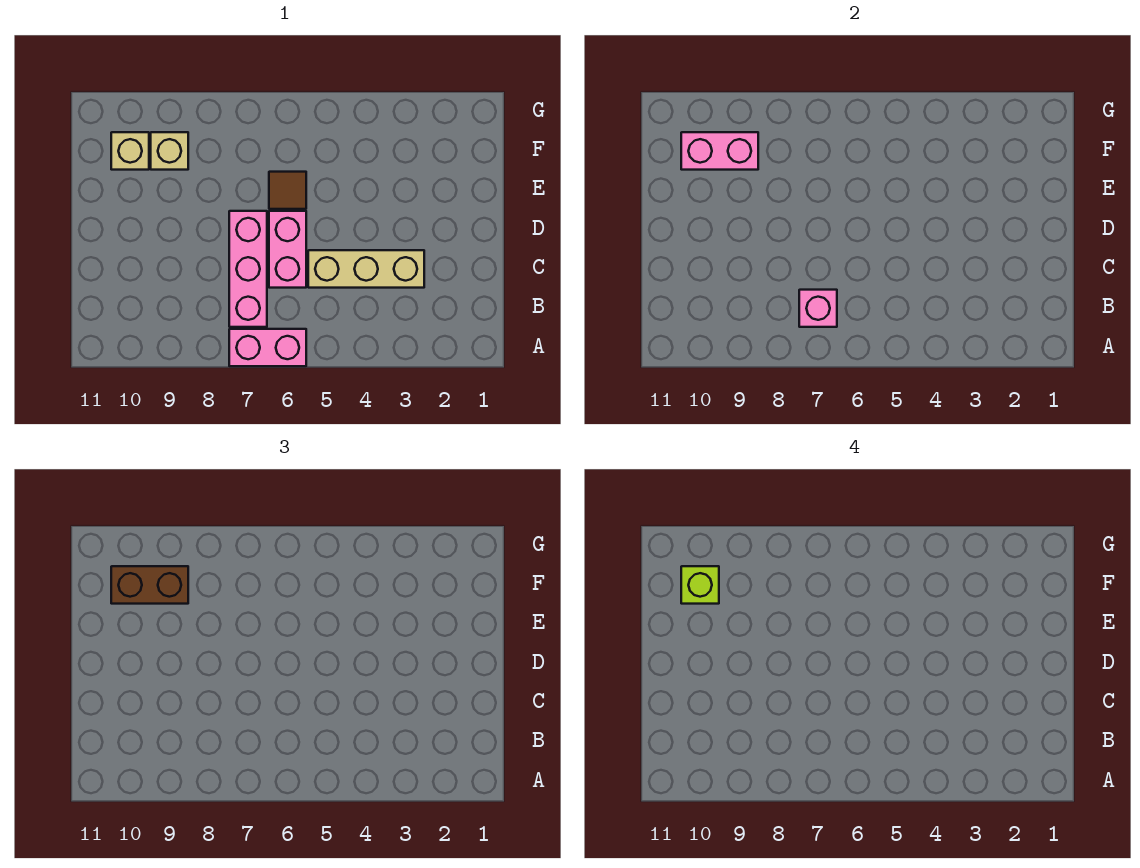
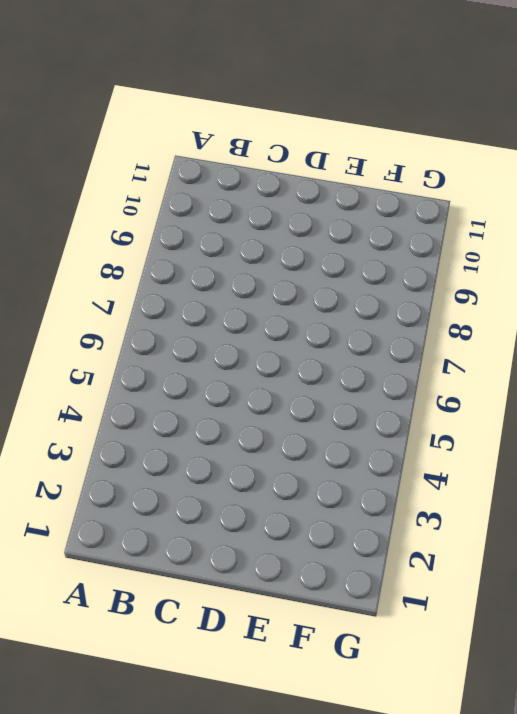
none -> pink brick A6:A7 level 1
none -> pink brick B7:D7 level 1

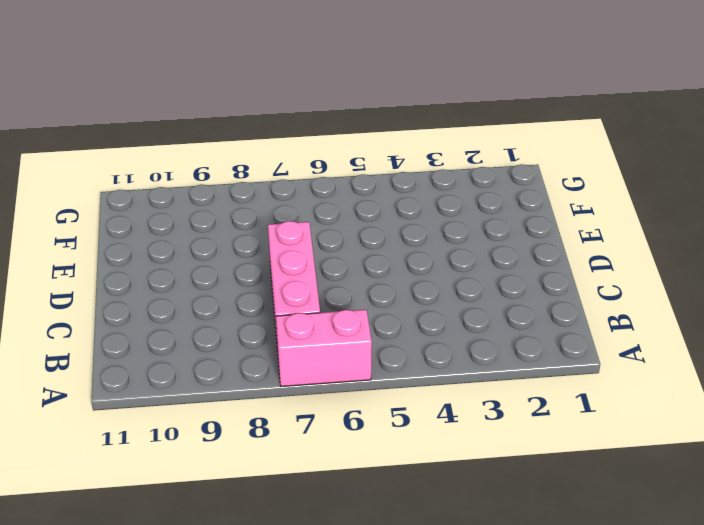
none -> tan brick C3:C5 level 1
none -> pink brick C6:D6 level 1

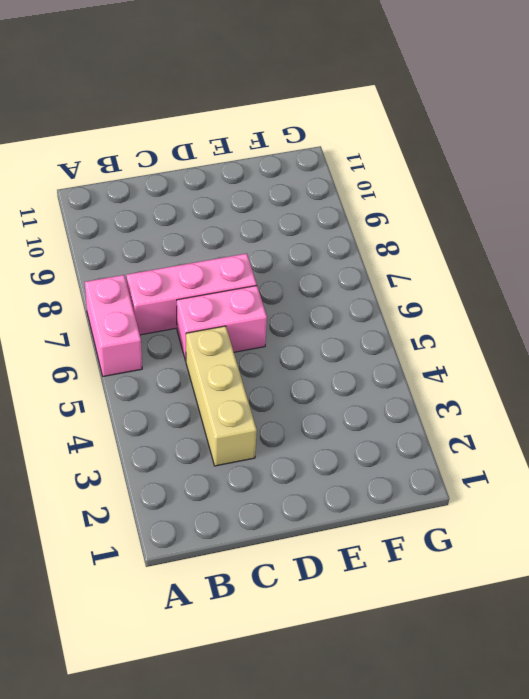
none -> brown tile E6 level 1
none -> tan brick F9 level 1

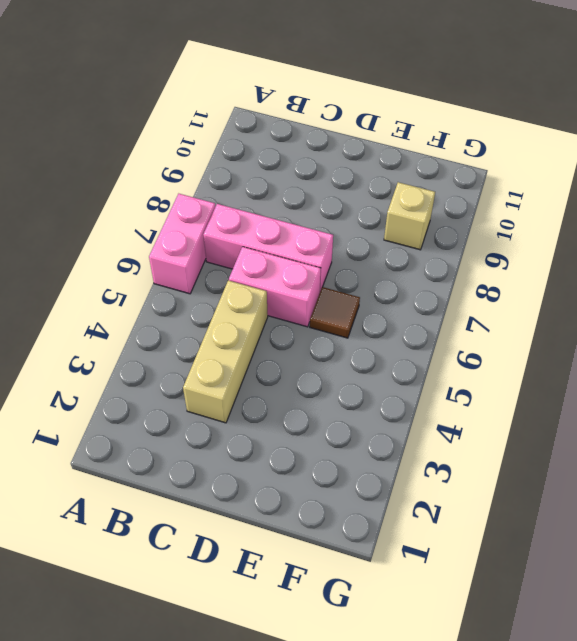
none -> tan brick F10 level 1
none -> pink brick B7 level 2

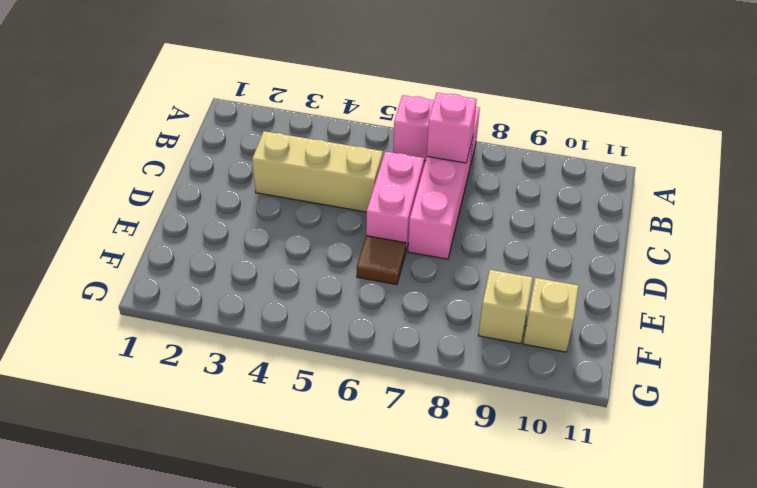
none -> pink brick F9:F10 level 2
none -> brown brick F9:F10 level 3

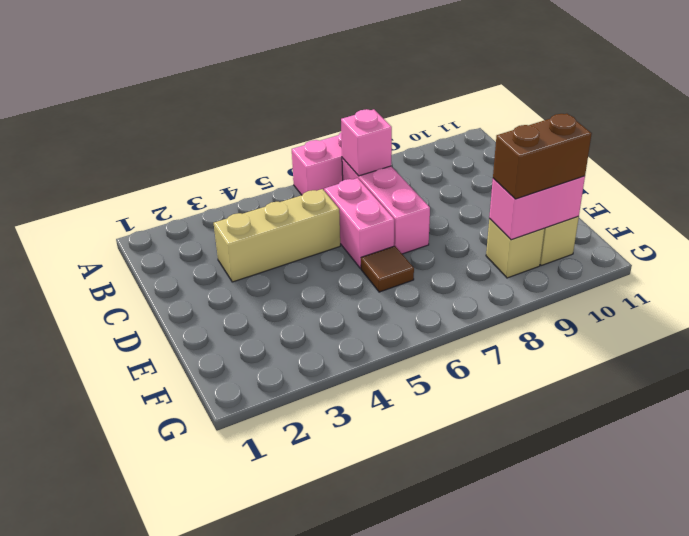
none -> lime brick F10 level 4

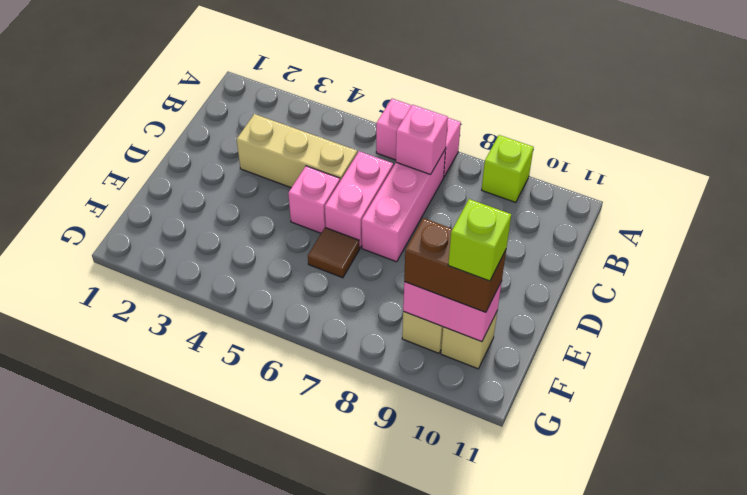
lime brick A9 level 1 -> none
pink brick D5 level 1 -> none

